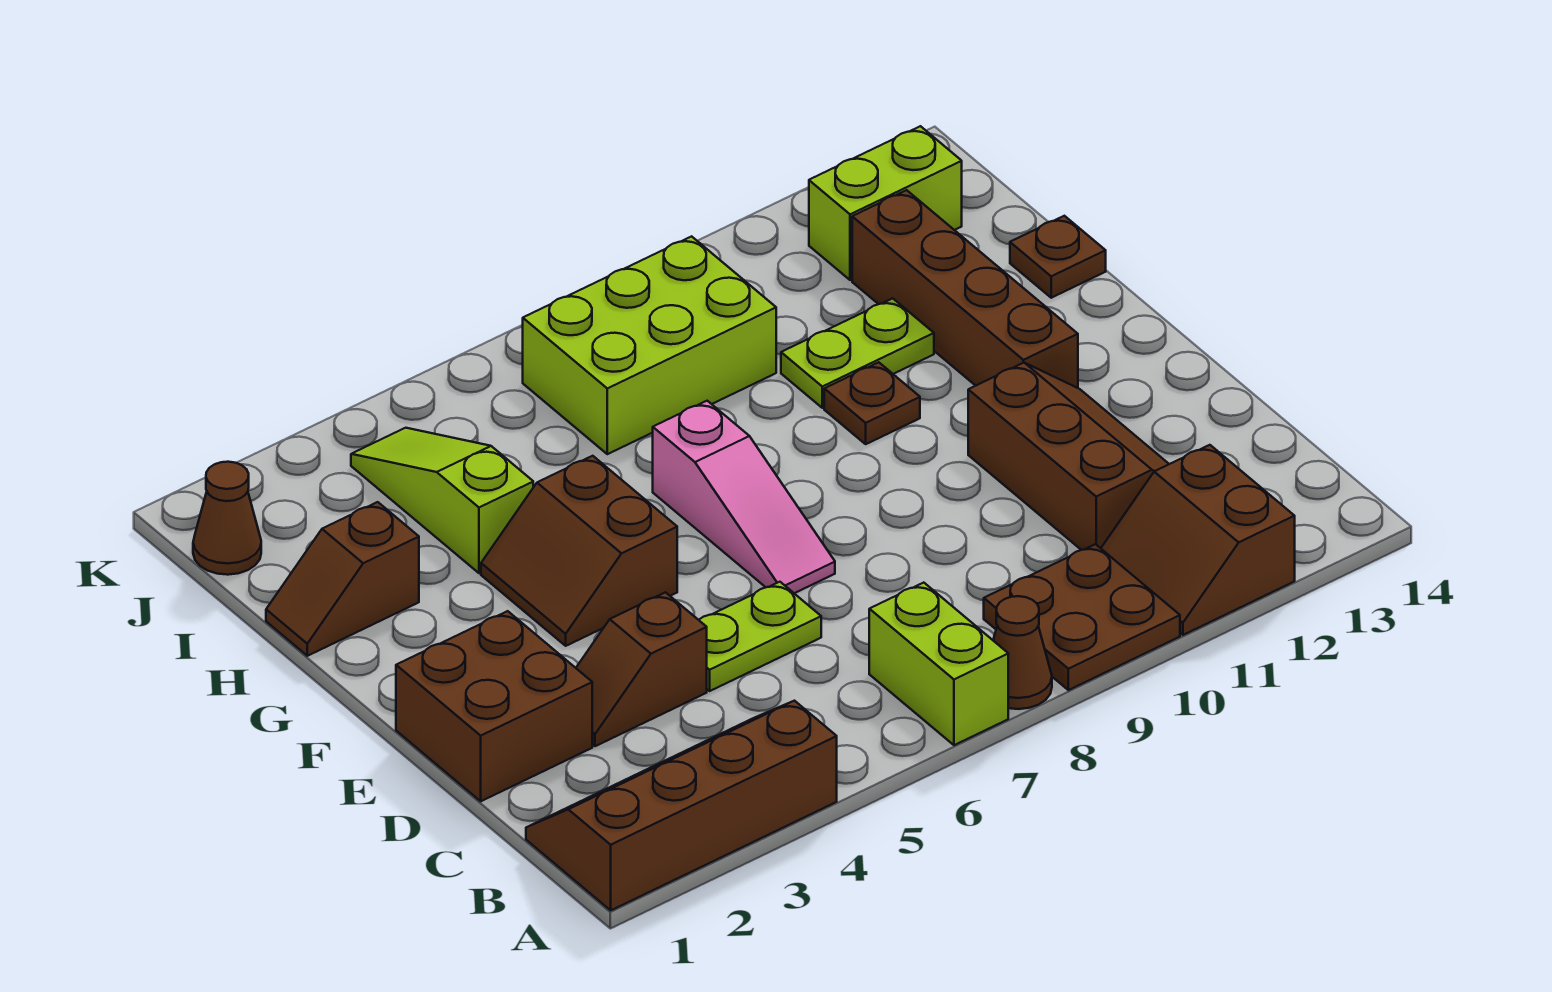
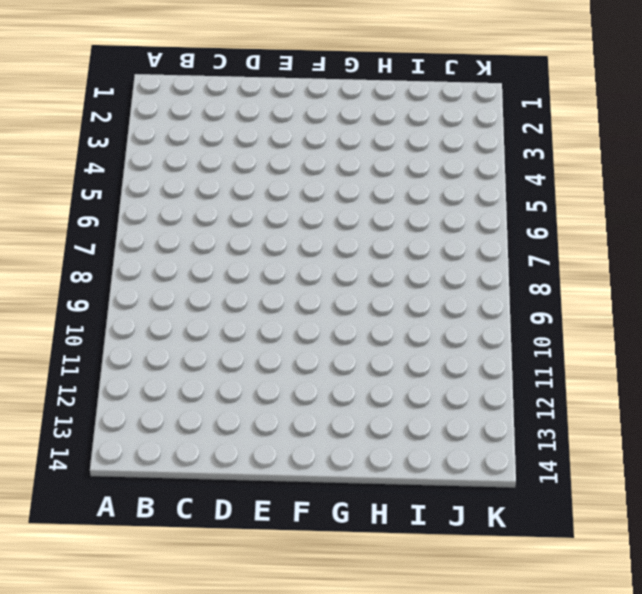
none -> brown slope A1:B4 level 1 top A
none -> lime brick A7:B7 level 1
none -> brown cone A8 level 1

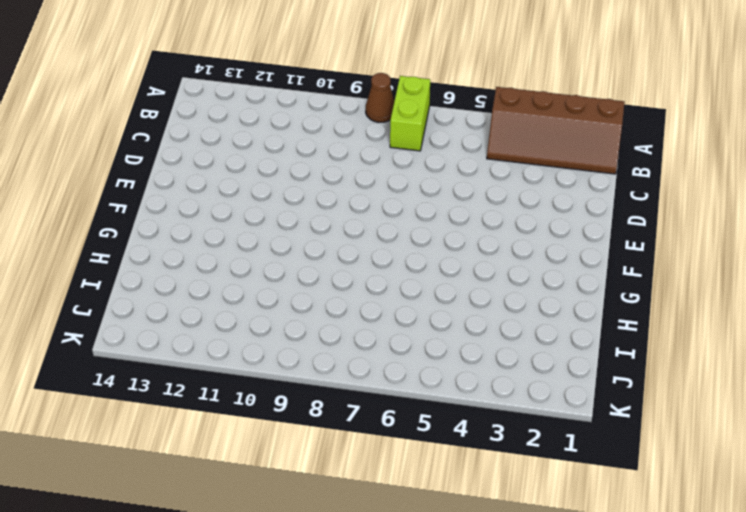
none -> brown plate A9:B10 level 1
none -> brown slope A11:B12 level 1 top 12
none -> brown slope C11:E12 level 1 top 11

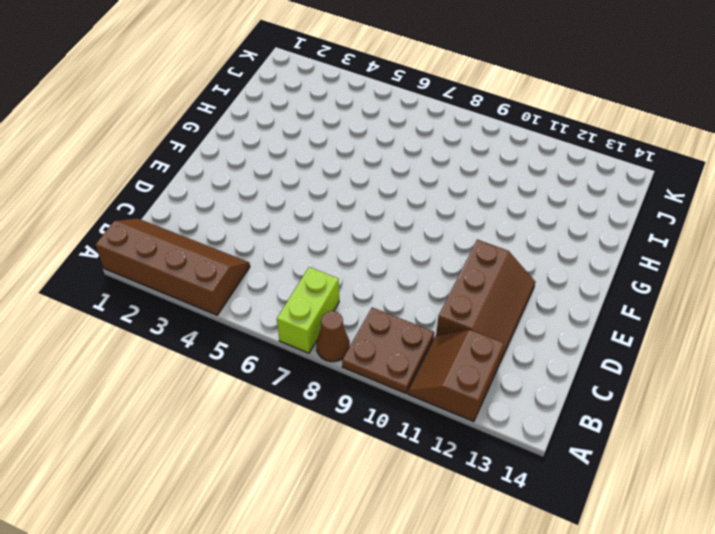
none -> brown brick D1:E2 level 1
none -> brown slope D3:D4 level 1 top 4
none -> lime plate D5:D6 level 1

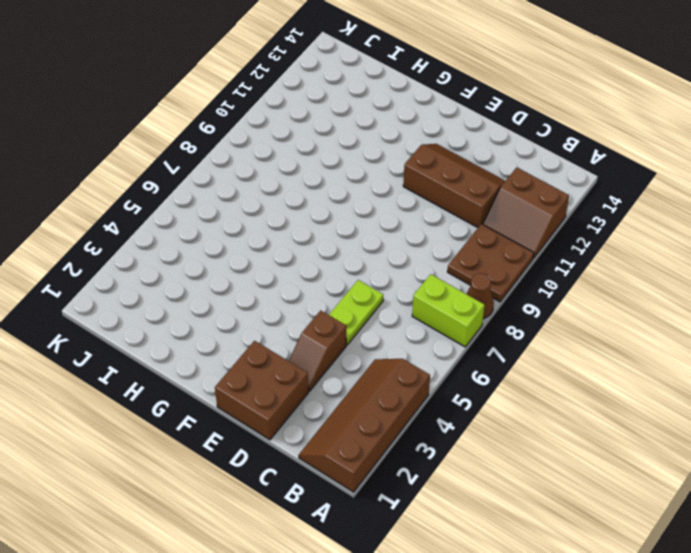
none -> pink slope E7:G7 level 1 top G
none -> brown slope F4:G5 level 1 top 5
none -> brown brick F12:I12 level 1

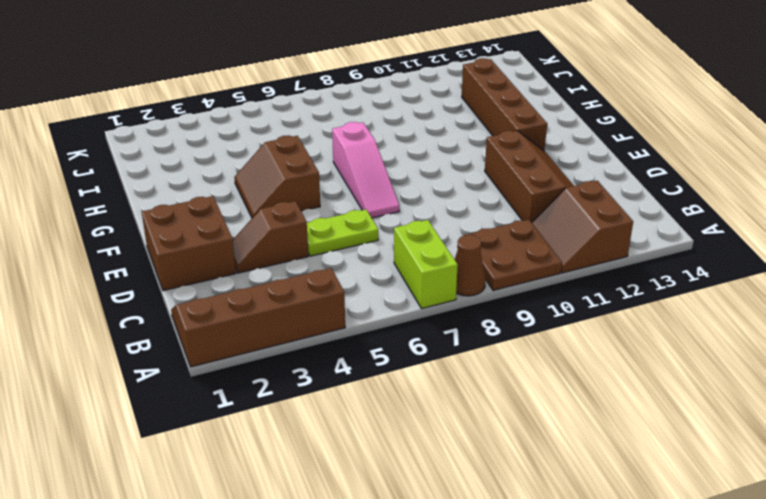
none -> brown plate G10 level 1
none -> brown slope H1:H2 level 1 top 2
none -> lime slope H4:J4 level 1 top H

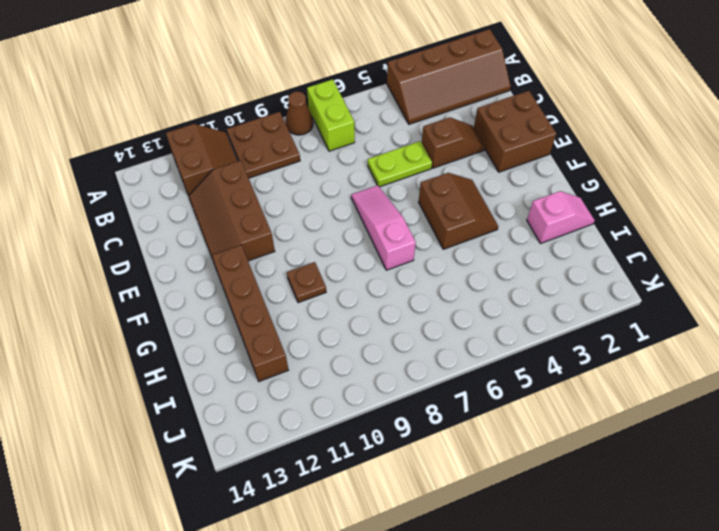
pink slope H1:H2 level 1 top 2 -> brown slope H1:H2 level 1 top 2
none -> lime slope H4:J4 level 1 top H
none -> lime plate H10:H11 level 1
none -> brown plate H14 level 1

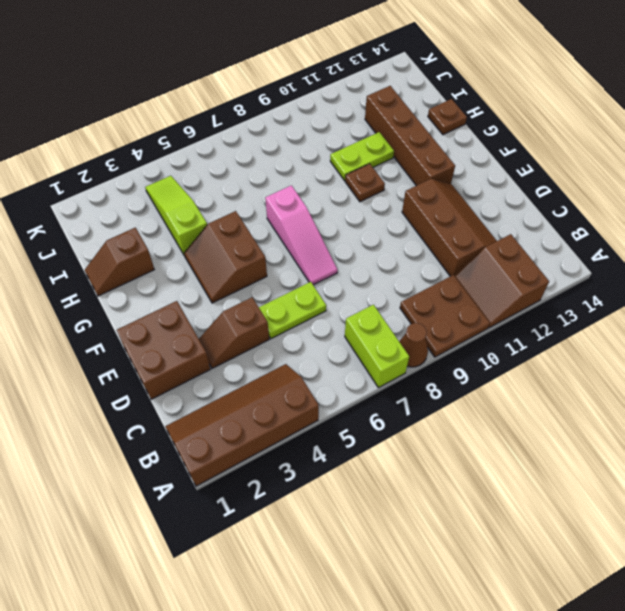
none -> lime brick I7:J9 level 1
none -> brown cone J1 level 1
none -> lime brick J12:J13 level 1

